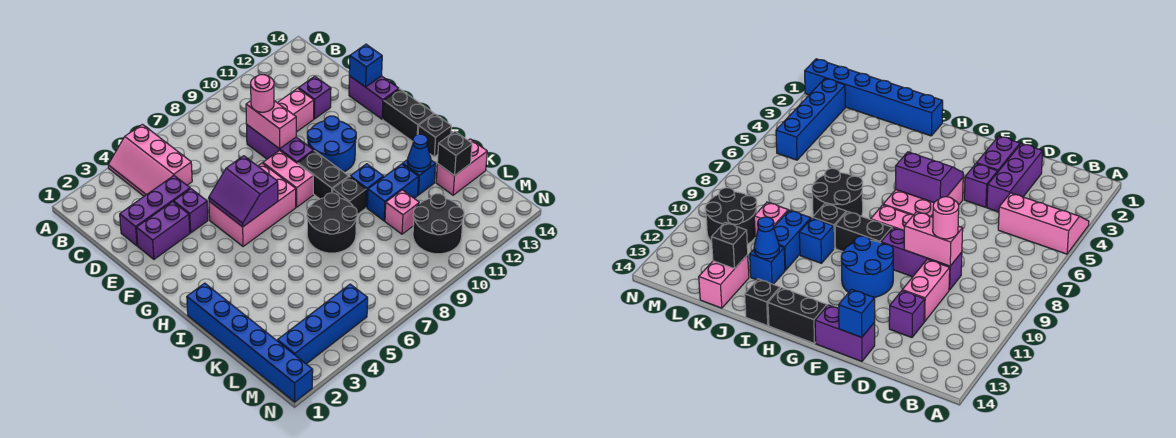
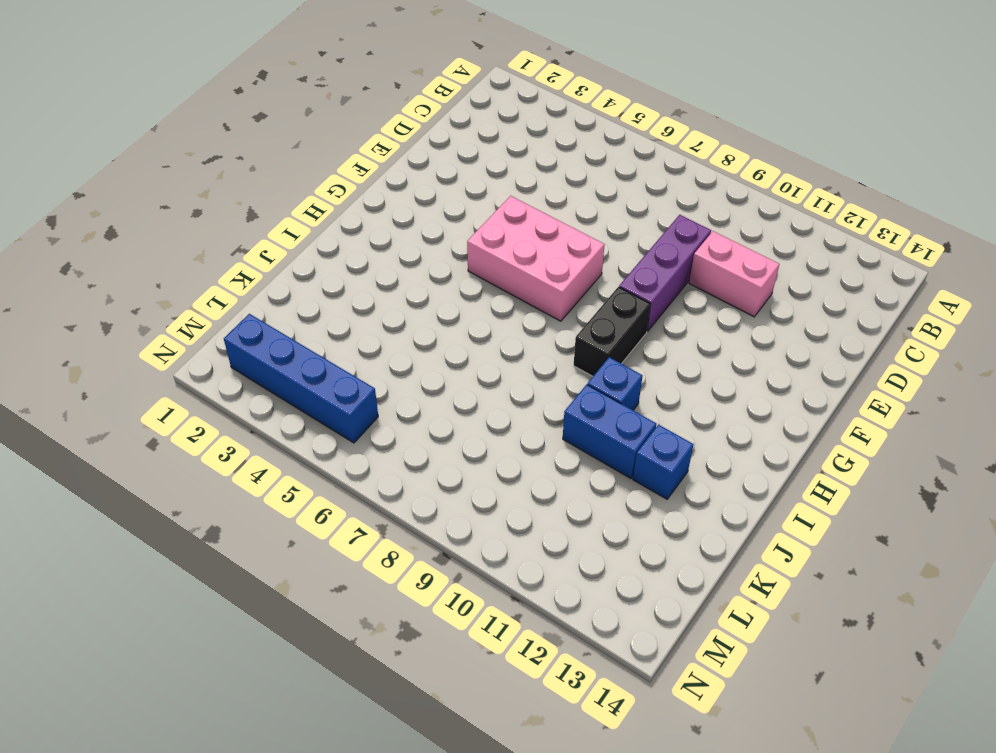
none -> pink slope A4:C5 level 1 top 5
none -> purple brick D2:D4 level 1
none -> purple brick D12 level 1
none -> purple brick E2:E3 level 1

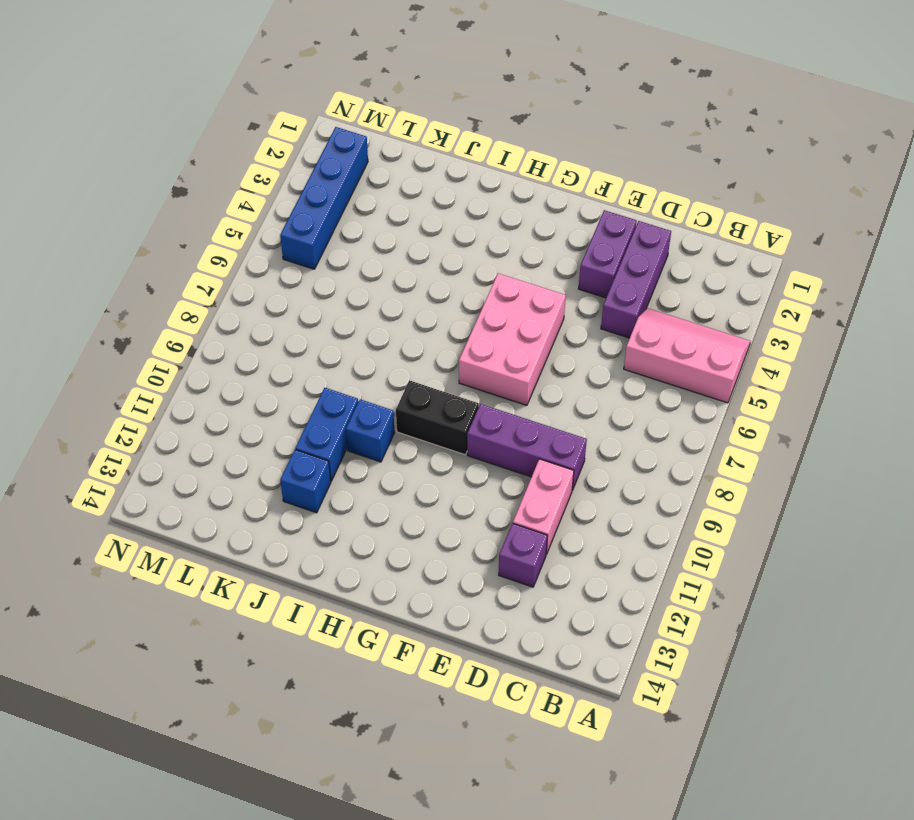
none -> purple brick E4 level 1
none -> purple brick E14:F14 level 1
none -> pink brick F8:G8 level 1
none -> blue round brick F10:G11 level 1

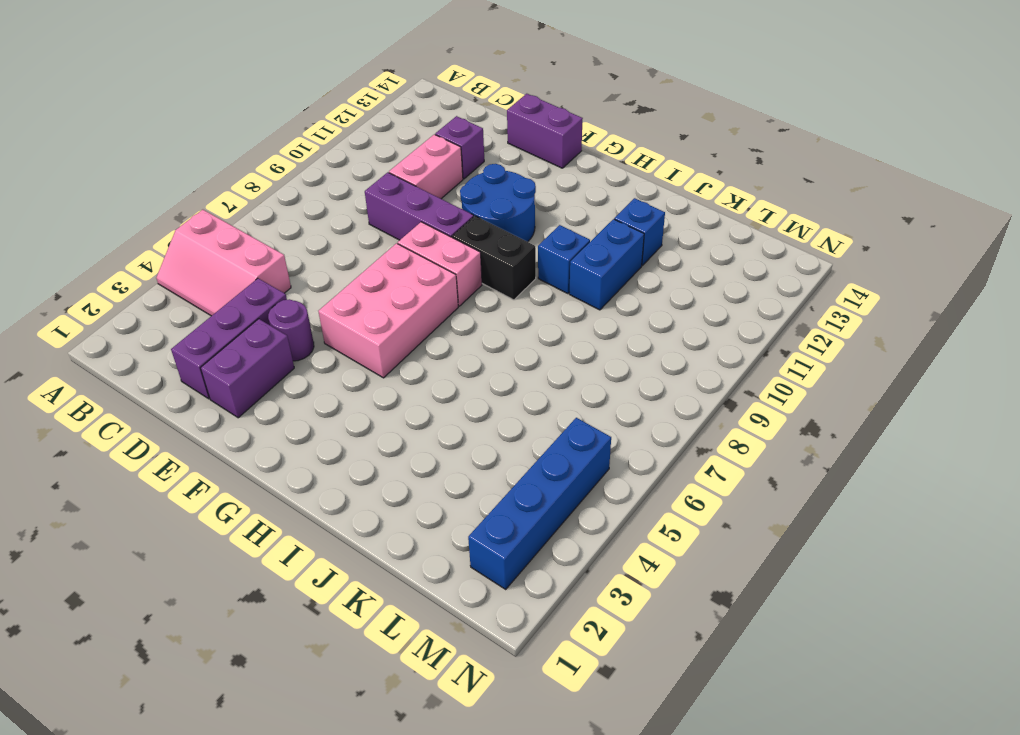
purple round brick E4 level 1 -> purple brick E4 level 1
none -> black brick G14:H14 level 1
none -> blue brick I1:N1 level 1
none -> black round brick I7:J8 level 1
none -> black brick I9 level 1

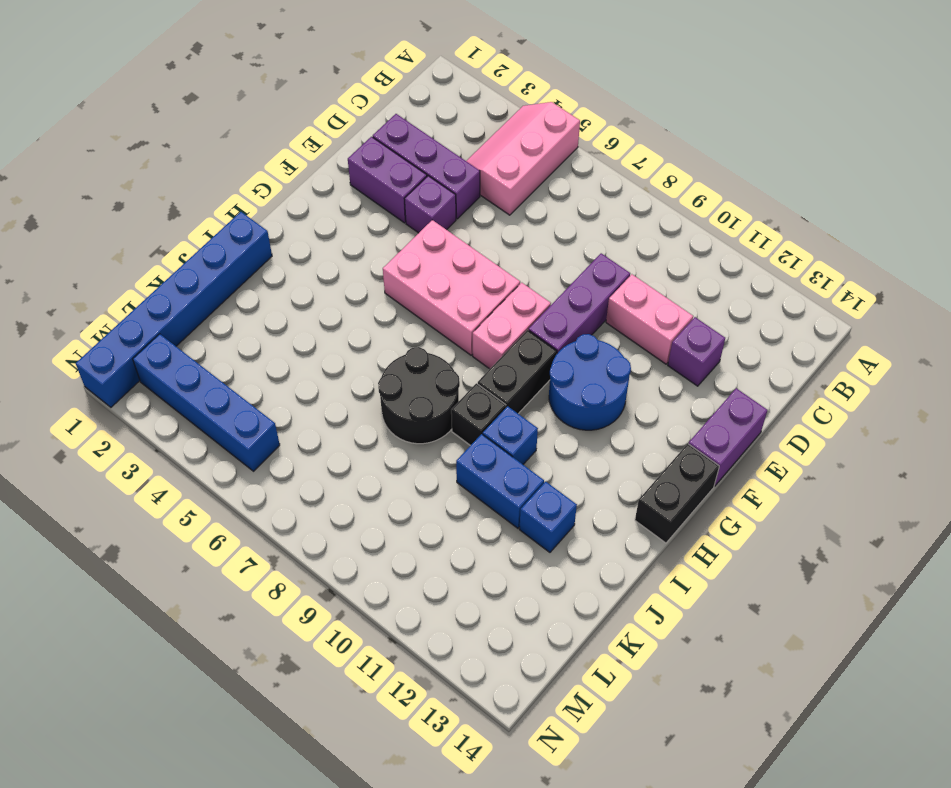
none -> black brick I14 level 1
none -> pink brick K10 level 1
none -> pink brick K13:K14 level 1
none -> black round brick L10:M11 level 1

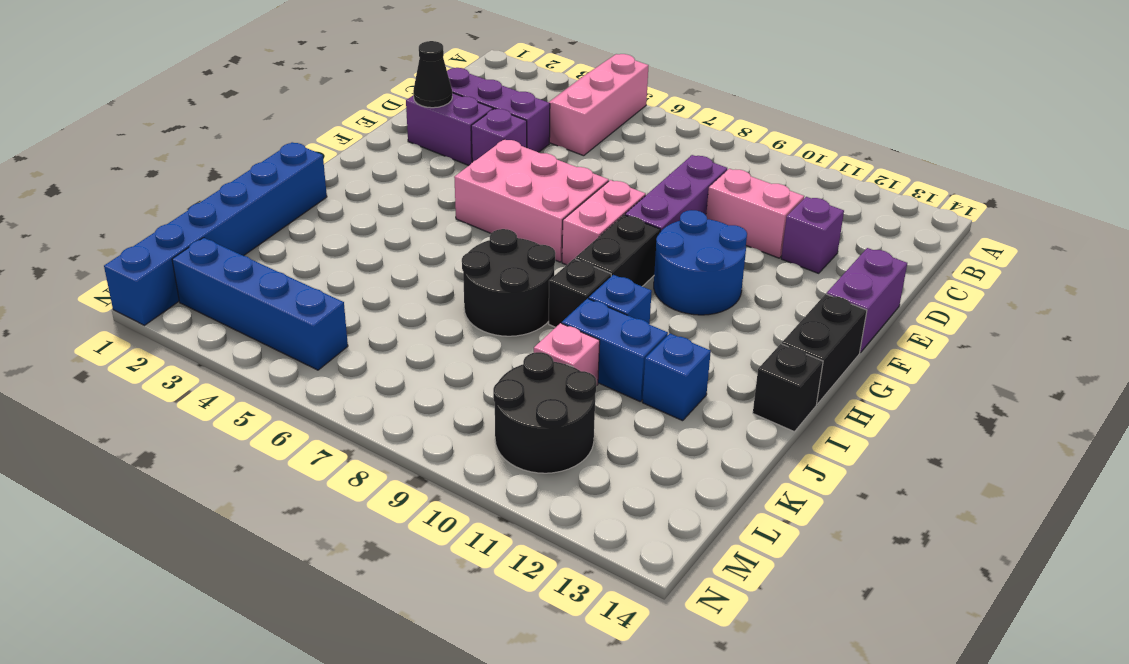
black cone E2 level 2 -> none
none -> pink brick K13:K14 level 1
none -> pink brick D9:E9 level 2
none -> blue brick E14 level 2
none -> purple slope F5:G6 level 2 top 6

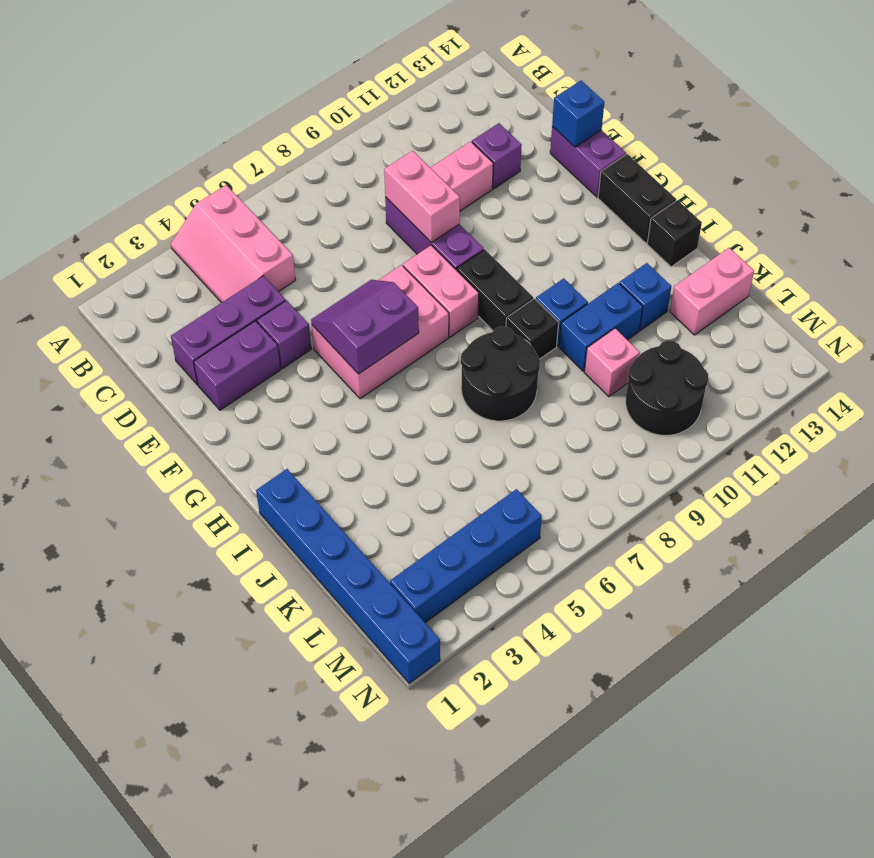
purple slope F5:G6 level 2 top G -> purple slope F5:G6 level 2 top 6
none -> blue round brick F10:G11 level 1
none -> blue cone J12 level 2
none -> black brick K13 level 2
none -> pink round brick D9 level 3

